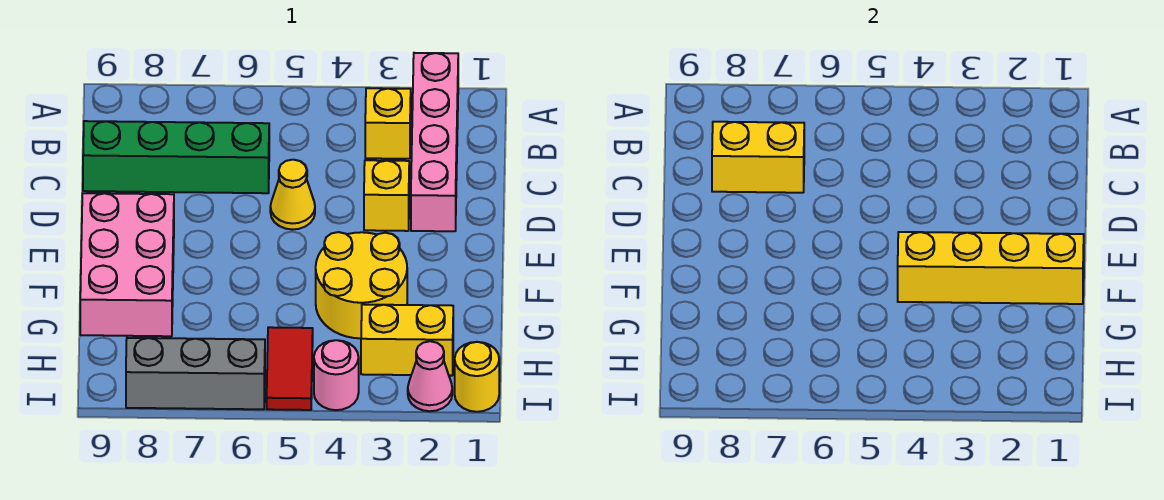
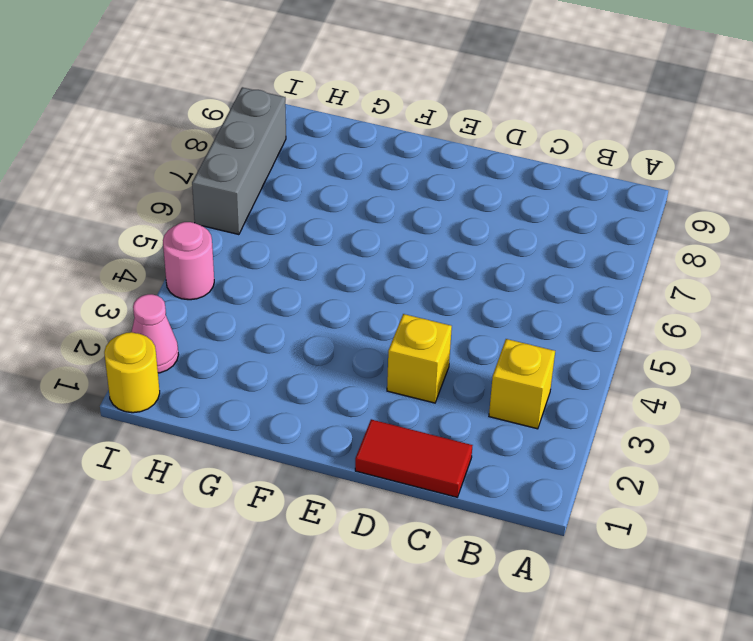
red tile C1:D1 level 1 -> red tile H5:I5 level 1
none -> pink brick A2:D2 level 1
none -> green brick C6:C9 level 1
none -> yellow cone D5 level 1

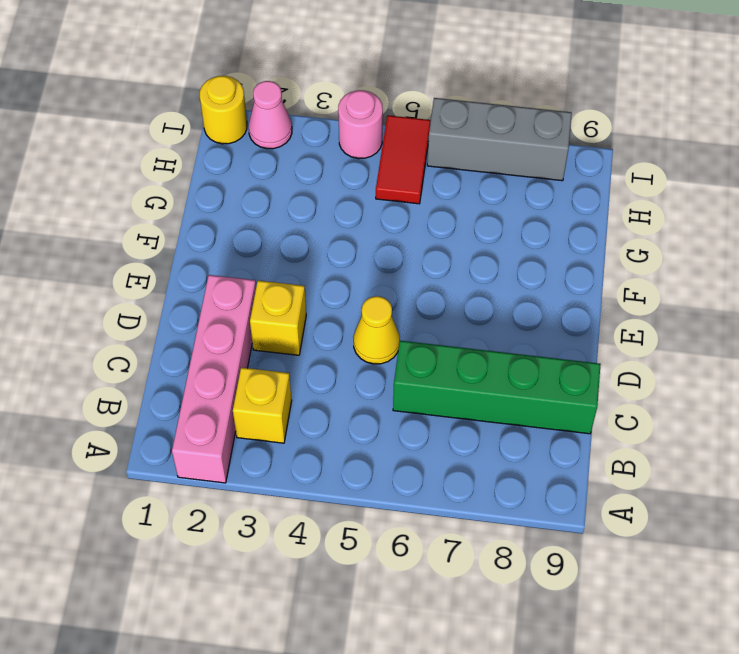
none -> pink brick E8:G9 level 1
none -> yellow round brick F3:G4 level 1
none -> yellow brick H2:H3 level 1

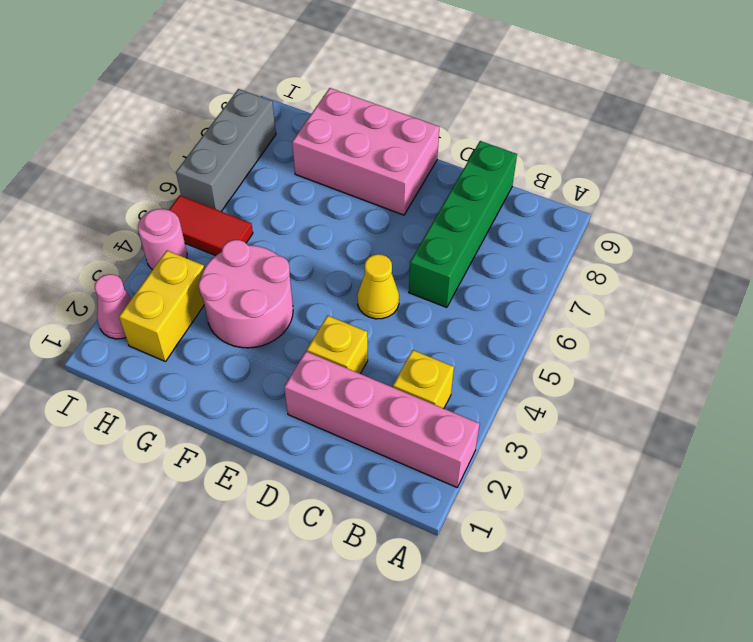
pink round brick F3:G4 level 1 -> yellow round brick F3:G4 level 1
none -> yellow round brick I1 level 1
none -> yellow brick C7:C8 level 2
none -> yellow brick F1:F4 level 2

